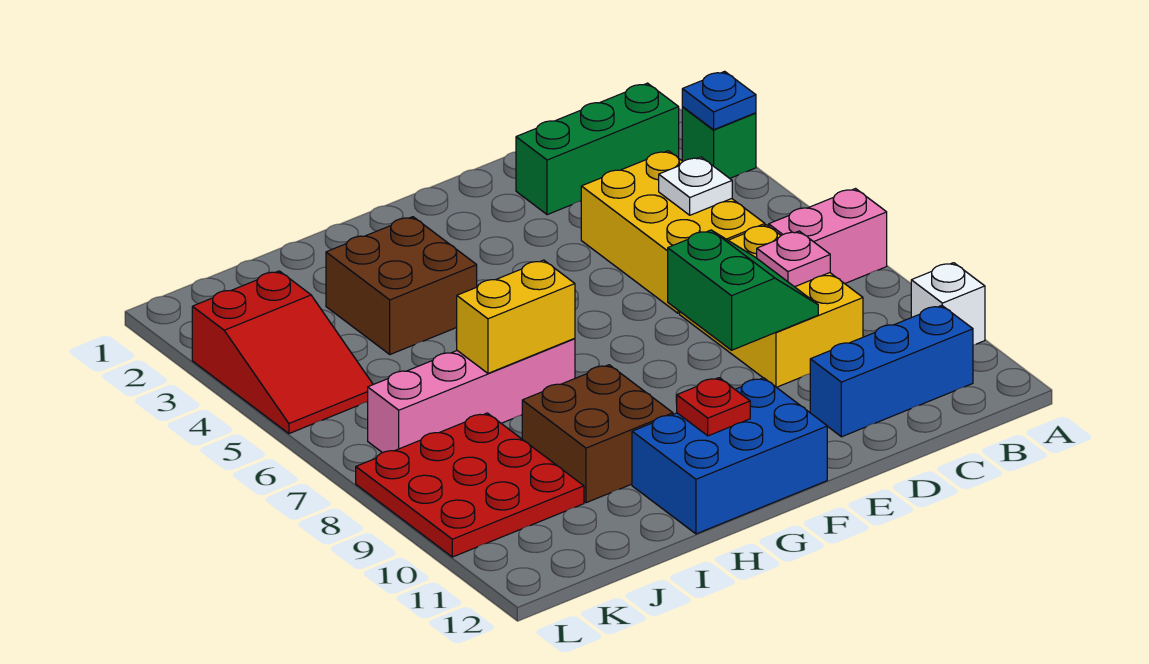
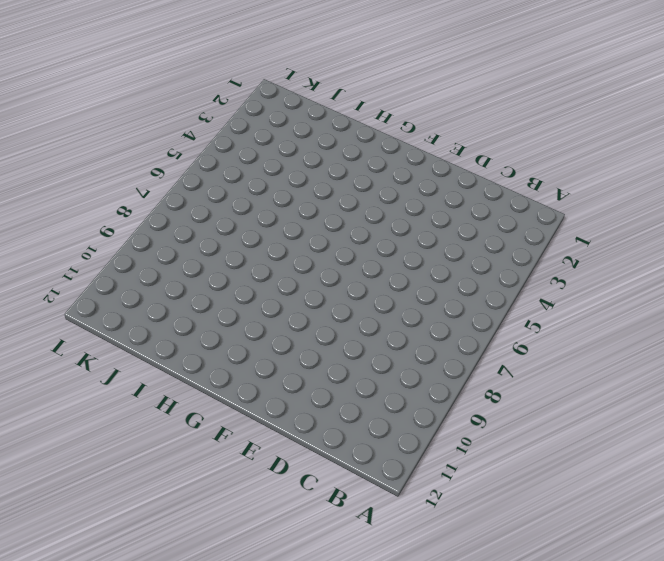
none -> green brick A3 level 1
none -> pink brick A7:B7 level 1
none -> white brick A10 level 1

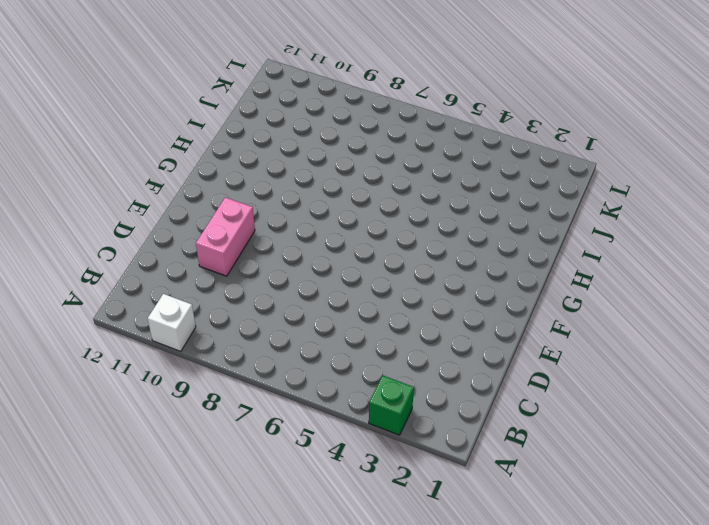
pink brick D10:E10 level 1 -> pink brick A7:B7 level 1
none -> green brick B2:D2 level 1
none -> blue brick B11:D11 level 1
none -> yellow brick C4:D6 level 1

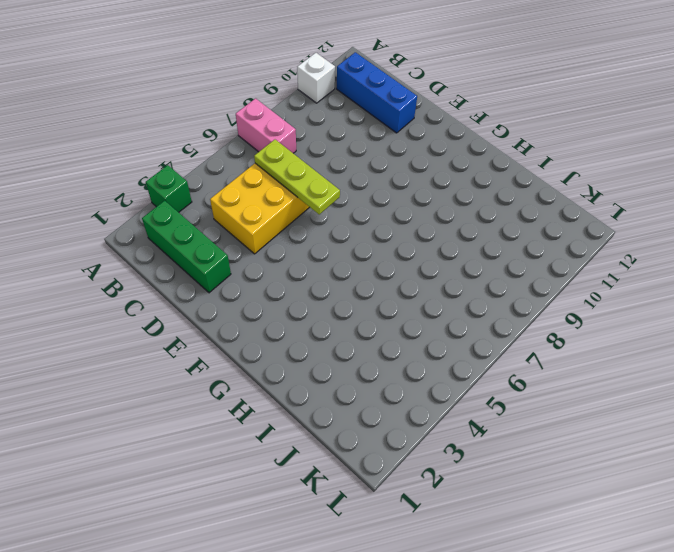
lime plate C6:E6 level 2 -> none
none -> yellow brick C7:D9 level 1
none -> blue brick F11:H12 level 1
none -> brown brick H3:I4 level 1

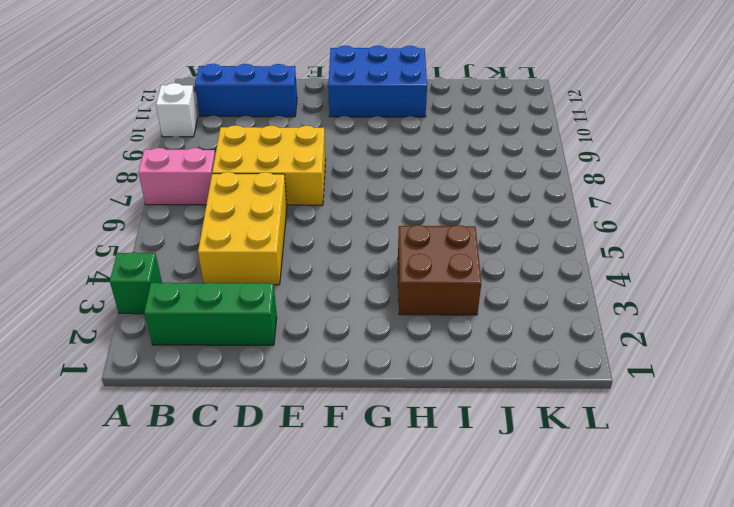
yellow brick C7:E8 level 1 -> yellow brick C7:D9 level 1
none -> pink brick H7:K7 level 1
none -> brown brick H9:I10 level 1
none -> red plate J8:L10 level 1

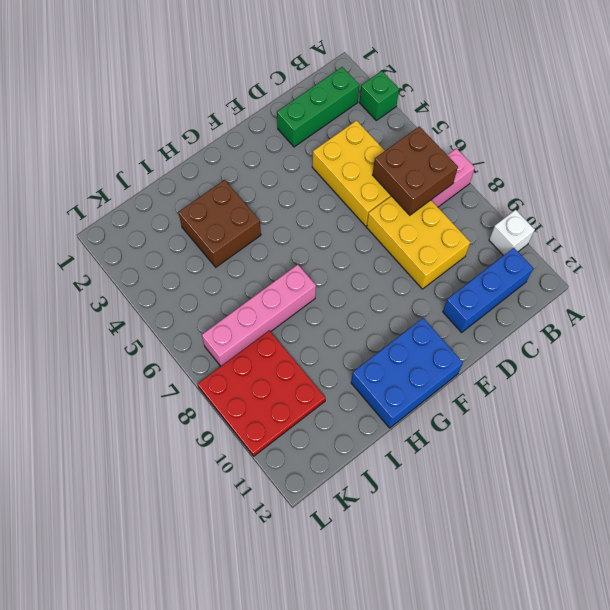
brown brick B6:C7 level 2 -> brown brick H9:I10 level 1
none -> red slope K3:L5 level 1 top 3
none -> blue plate A3 level 2
none -> white plate C5 level 2

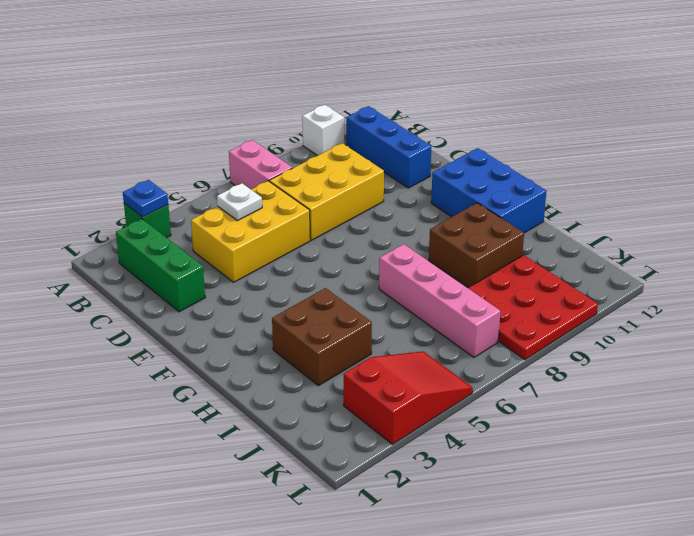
none -> pink plate C8 level 2
none -> green slope D8:E9 level 2 top E
none -> red plate G11 level 2

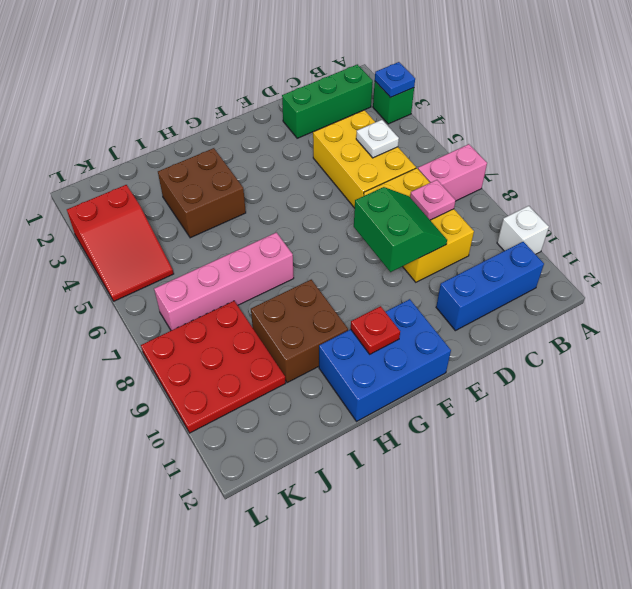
none -> yellow brick H7:I7 level 2

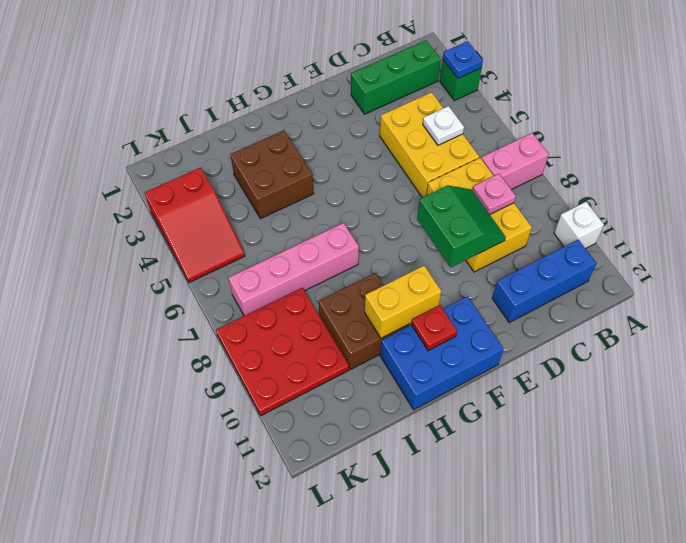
yellow brick G10:H10 level 2 -> yellow brick H7:I7 level 2

